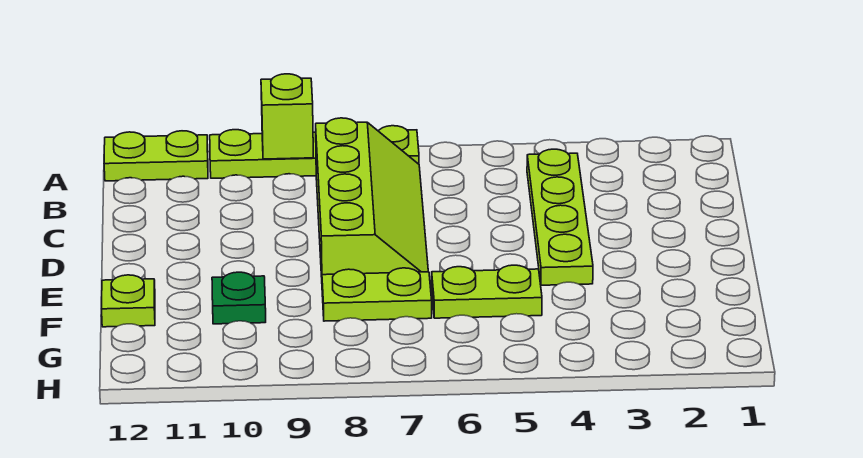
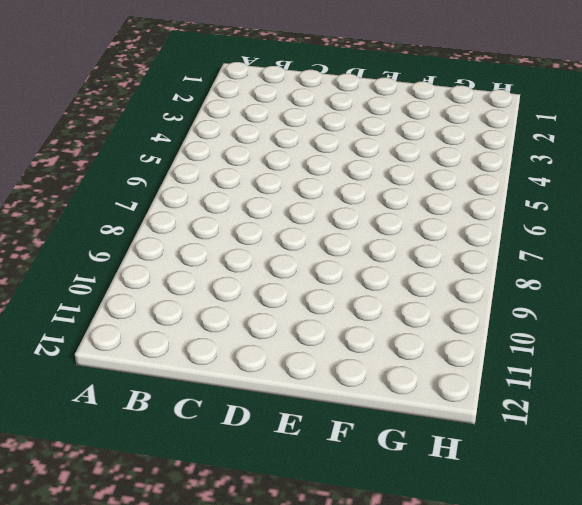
none -> lime plate A7:A10 level 1
none -> lime plate A11:A12 level 1

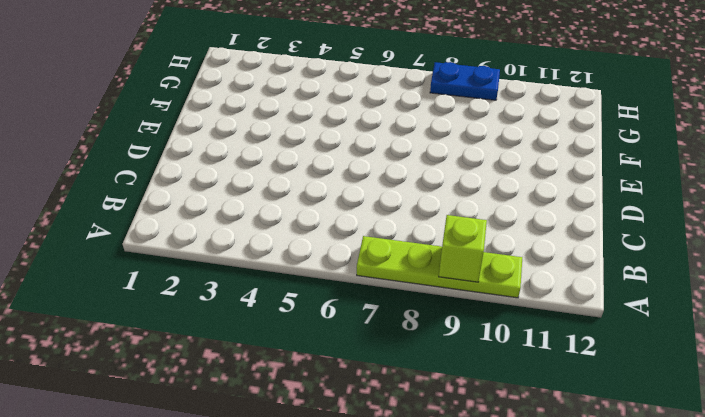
blue plate H8:H9 level 1 -> none
none -> lime plate A11:A12 level 1
none -> lime plate B4:E4 level 1

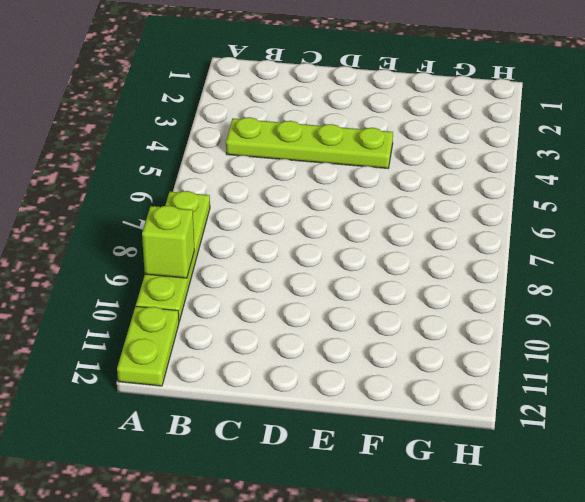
none -> lime slope B7:E8 level 1 top 8
none -> lime plate F5:F6 level 1

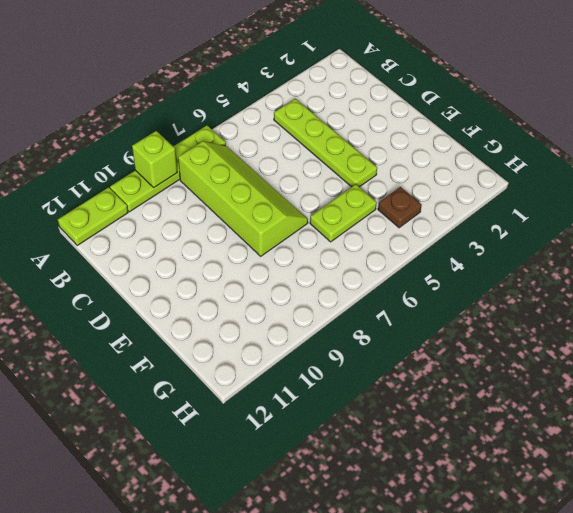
brown plate G4 level 1 -> none
none -> lime plate F7:F8 level 1
none -> green plate F10 level 1

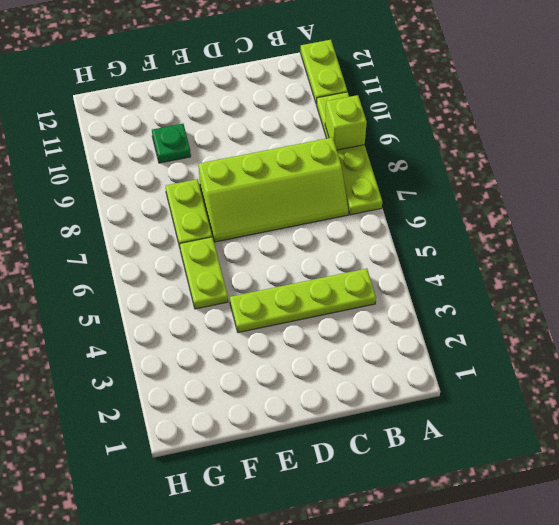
none -> lime plate F12 level 1

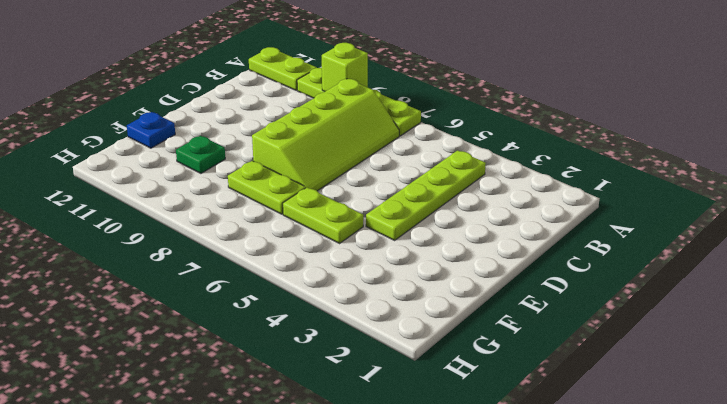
blue plate F12 level 1 -> lime plate F12 level 1

